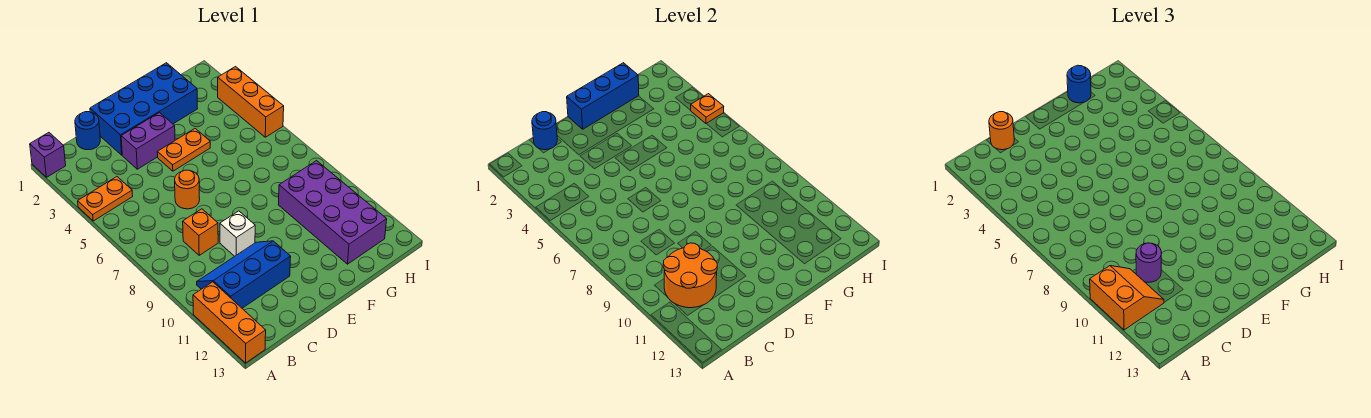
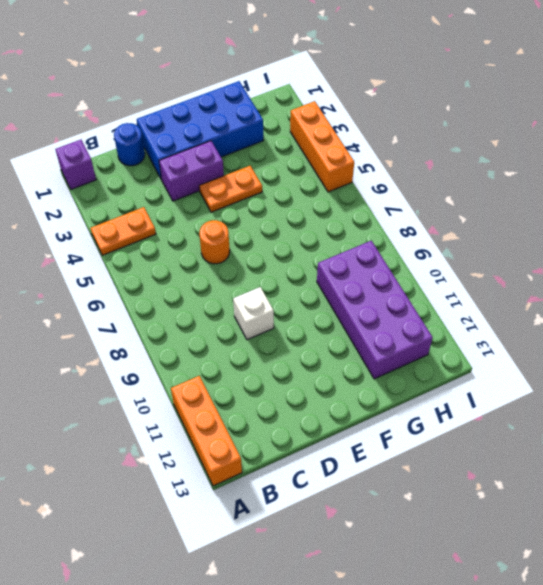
none -> blue slope B10:D11 level 1 top 11
none -> orange brick C8 level 1
none -> orange round brick B10:C11 level 2

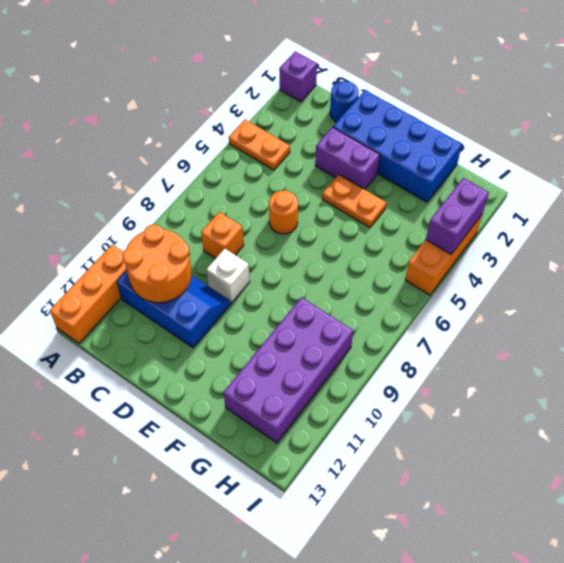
purple brick I3:I4 level 2 -> orange plate I4 level 2
none -> blue round brick C1 level 2
none -> blue brick E1:G1 level 2
none -> orange slope A10:B11 level 3 top A

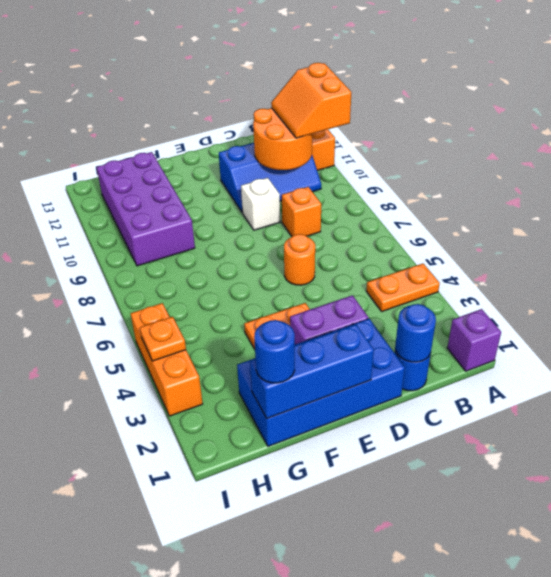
none -> orange round brick C1 level 3
none -> purple round brick C10 level 3

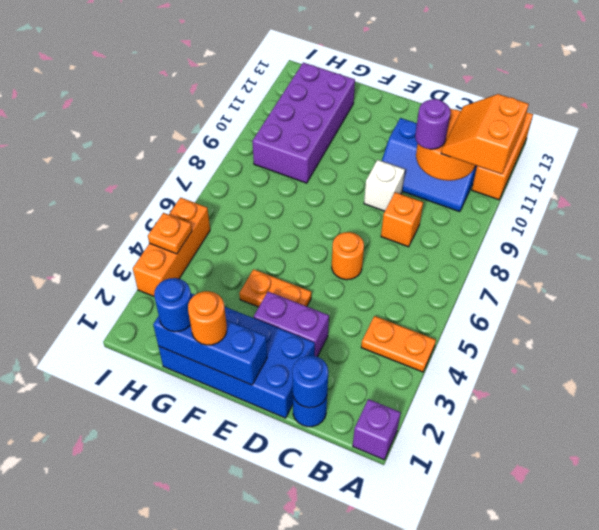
orange round brick F1 level 3 -> orange round brick C1 level 3

